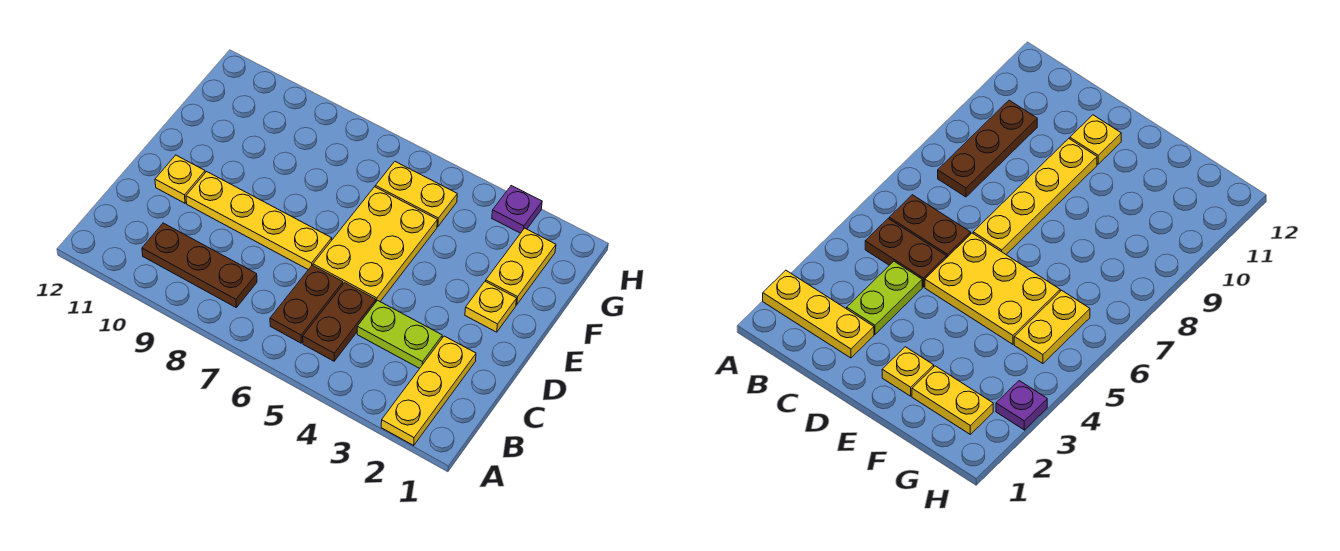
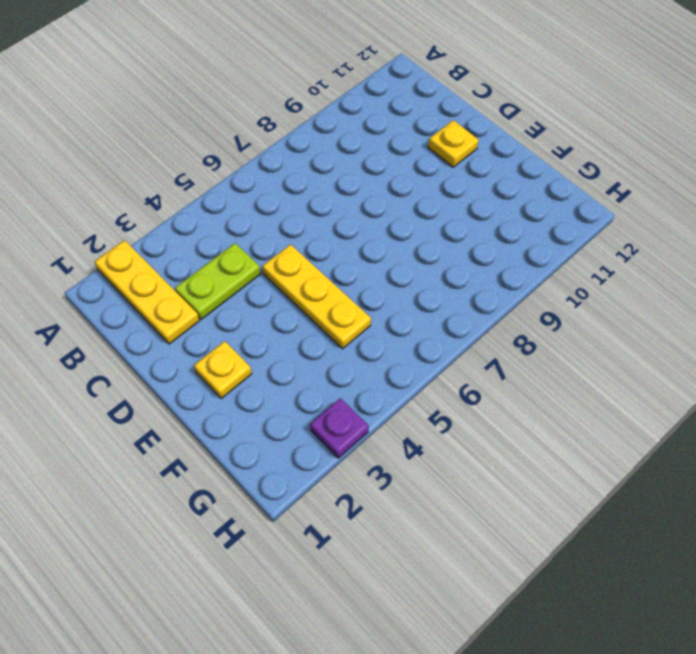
yellow plate D5:F5 level 1 -> yellow plate D5:F6 level 1
none -> brown plate B5:C5 level 1
none -> brown plate B6:C6 level 1
none -> brown plate B8:B10 level 1

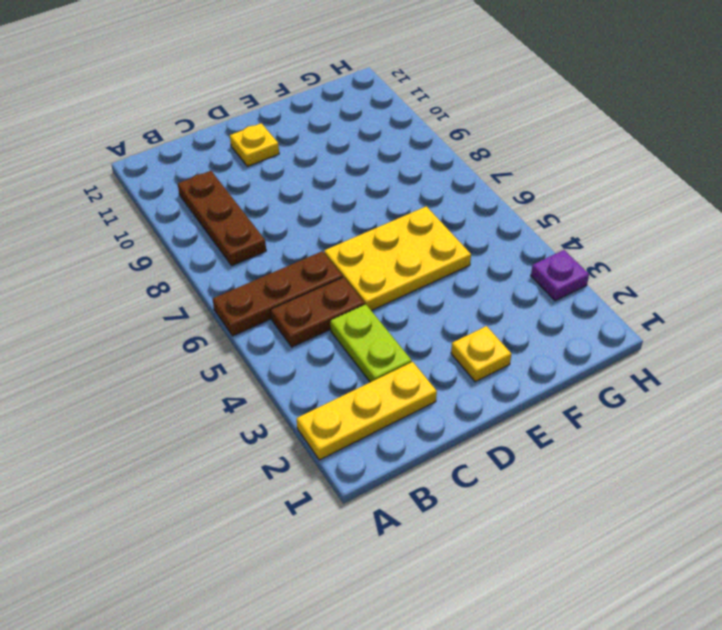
brown plate A6:C6 level 1 -> brown plate B6:C6 level 1
none -> yellow plate D7:D10 level 1
none -> yellow plate F2:G2 level 1
none -> yellow plate G5:G6 level 1

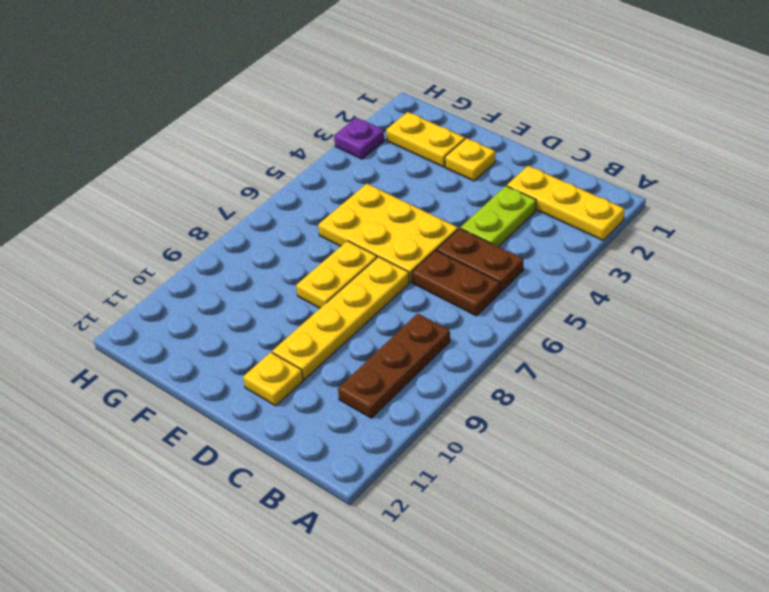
yellow plate E7:E8 level 1 -> yellow plate G5:G6 level 1

